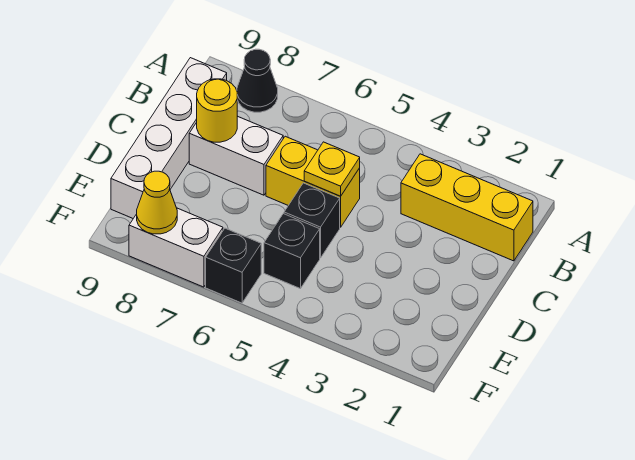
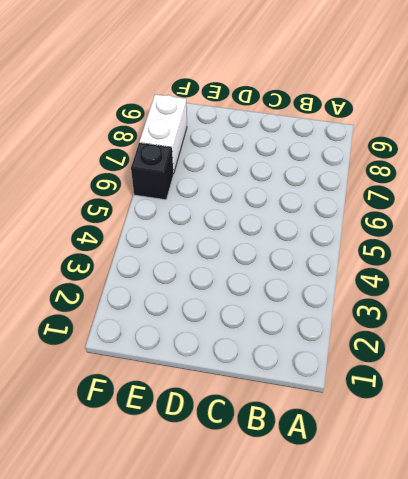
none -> black cone A8 level 1
none -> yellow brick B1:B3 level 1
none -> white brick B9:E9 level 1

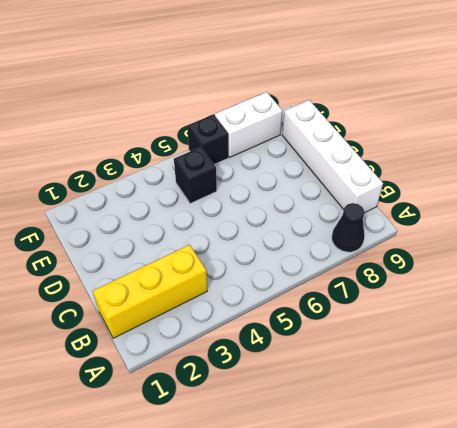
none -> yellow brick C5:C6 level 1
none -> white brick C7:C8 level 1
none -> black brick D5 level 1

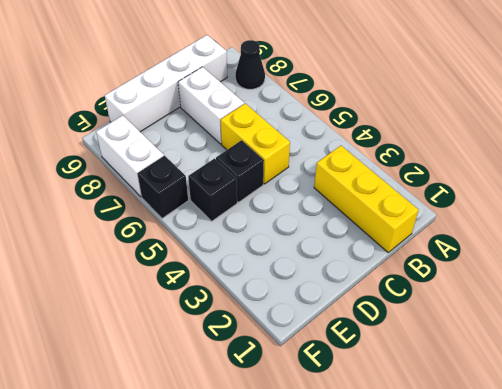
none -> yellow plate C5 level 2
none -> yellow round brick C8 level 2
none -> yellow cone F8 level 2

